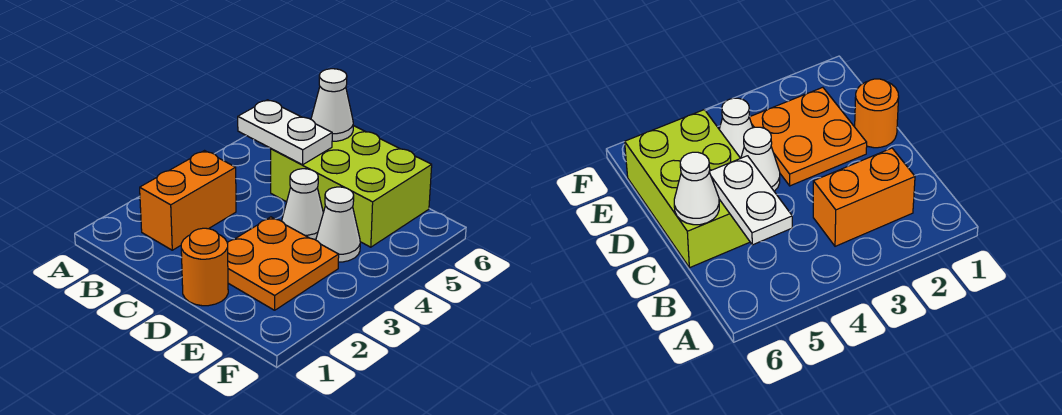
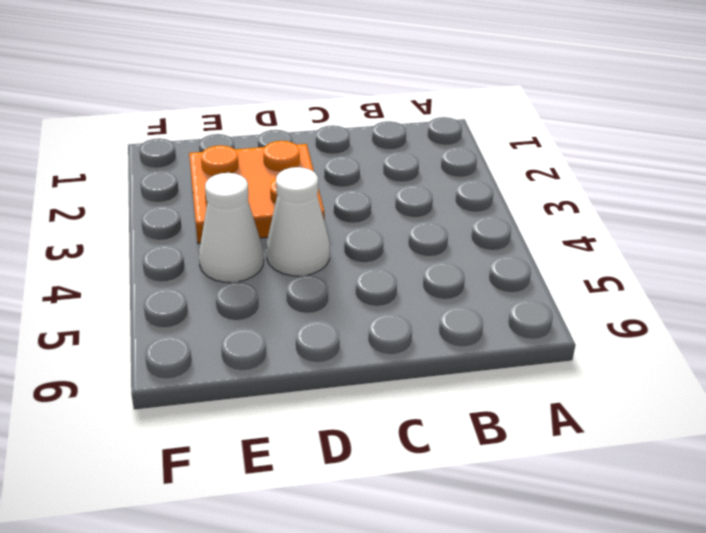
none -> orange brick B2:B3 level 1
none -> lime brick C5:E6 level 1

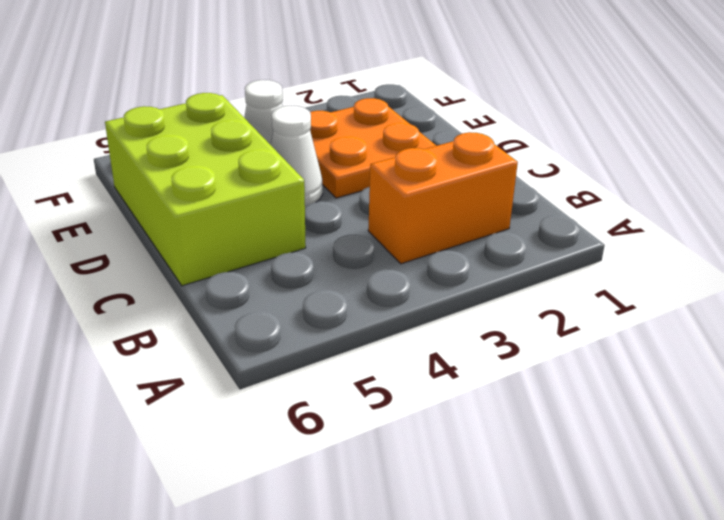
none -> orange round brick D1 level 1
none -> white plate B5:C5 level 2

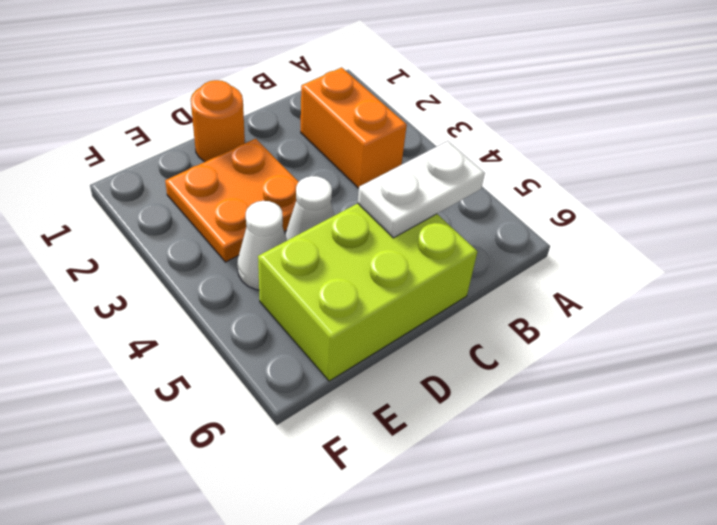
none -> white cone C6 level 2

